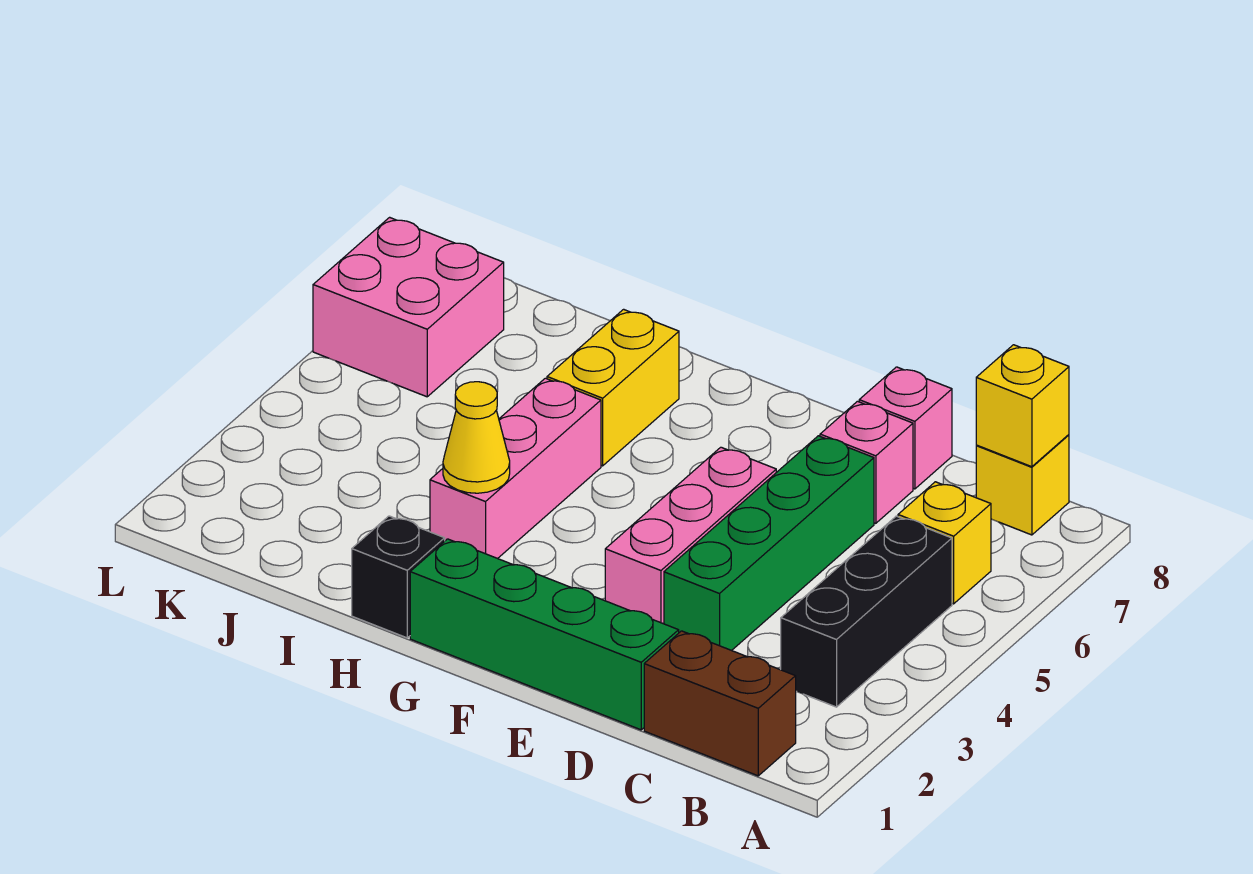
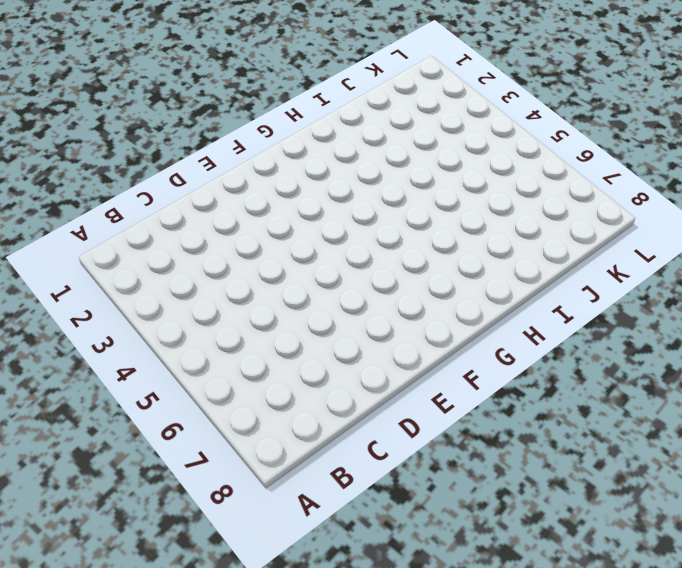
none -> brown brick B1:C1 level 1
none -> black brick B3:B5 level 1
none -> yellow brick B6 level 1

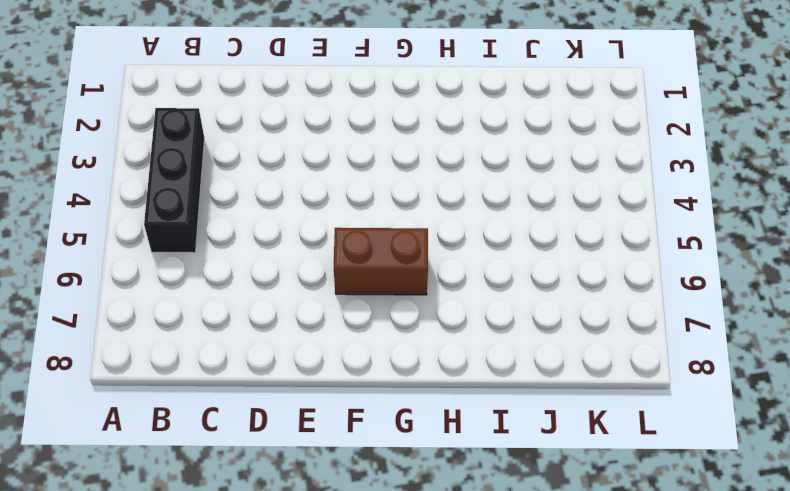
brown brick F6:G6 level 1 -> brown brick B1:C1 level 1
none -> yellow brick B6 level 1
none -> yellow brick B8 level 1
none -> green brick D1:G1 level 1

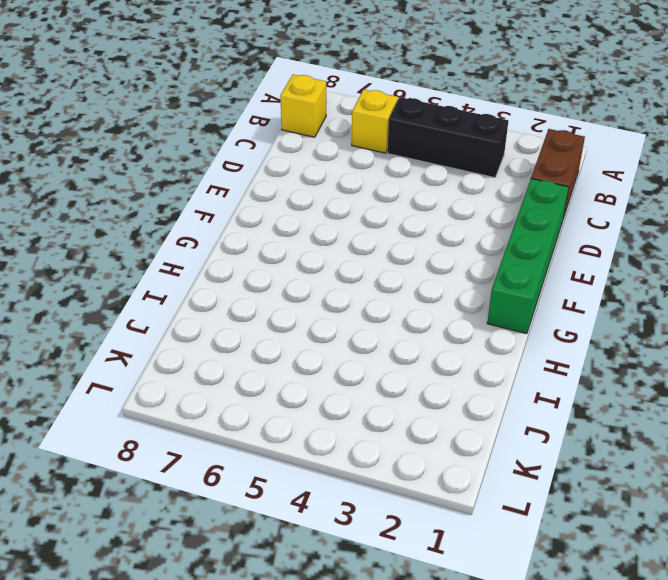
none -> green brick D3:D6 level 1
none -> pink brick D7 level 1
none -> pink brick D8 level 1

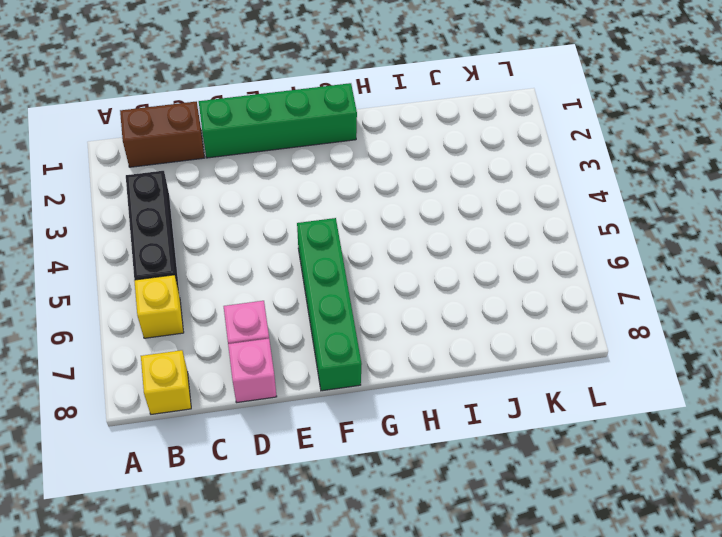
green brick F5:F8 level 1 -> green brick D3:D6 level 1
none -> pink brick E3:E5 level 1
none -> black brick H1 level 1
none -> pink brick H3:H5 level 1

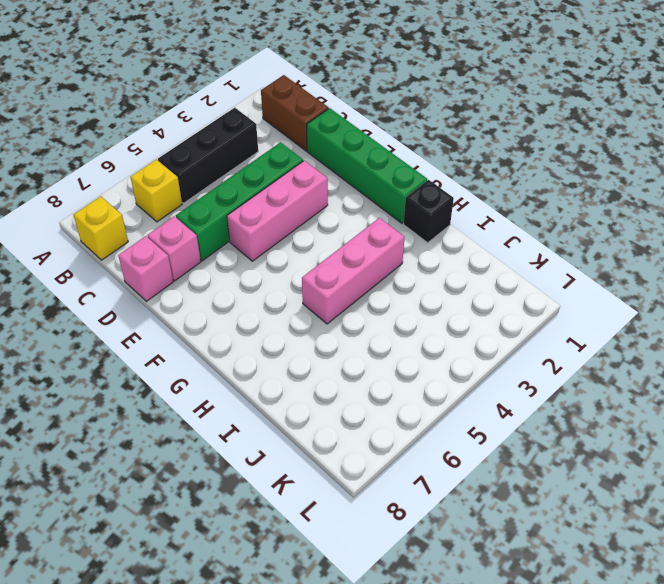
none -> yellow brick H6:H7 level 1
none -> pink brick K6:L7 level 1
none -> yellow brick B8 level 2

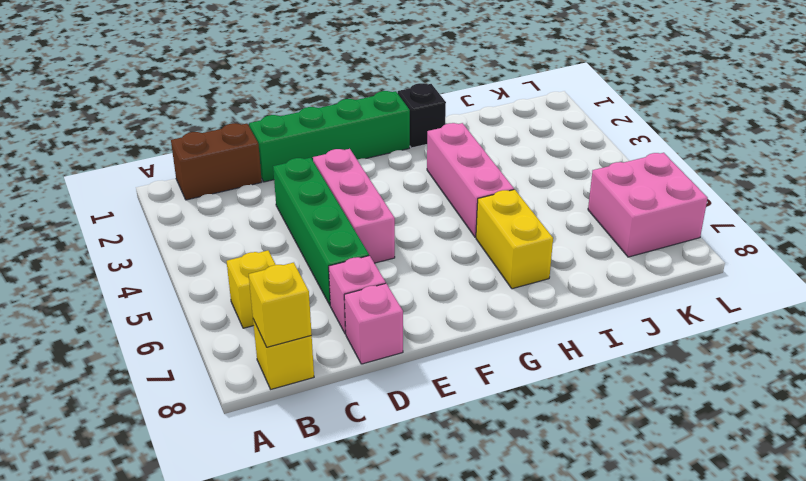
none -> black brick B3:B5 level 1
none -> yellow cone H3 level 2

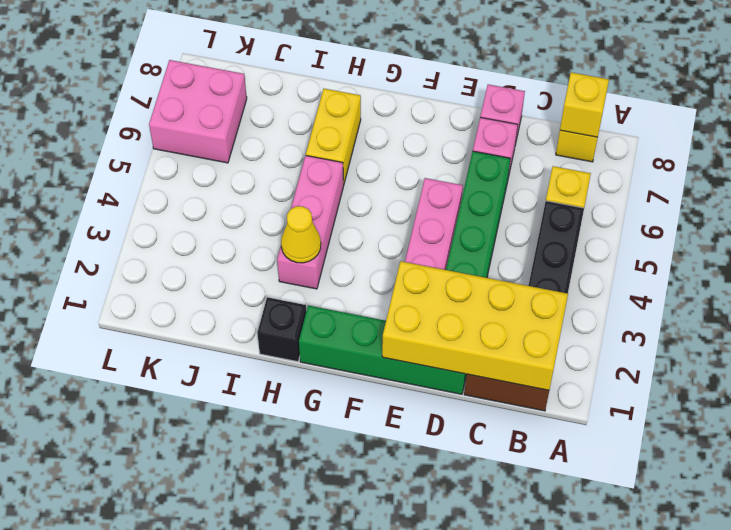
yellow brick B1:E2 level 2 -> none

